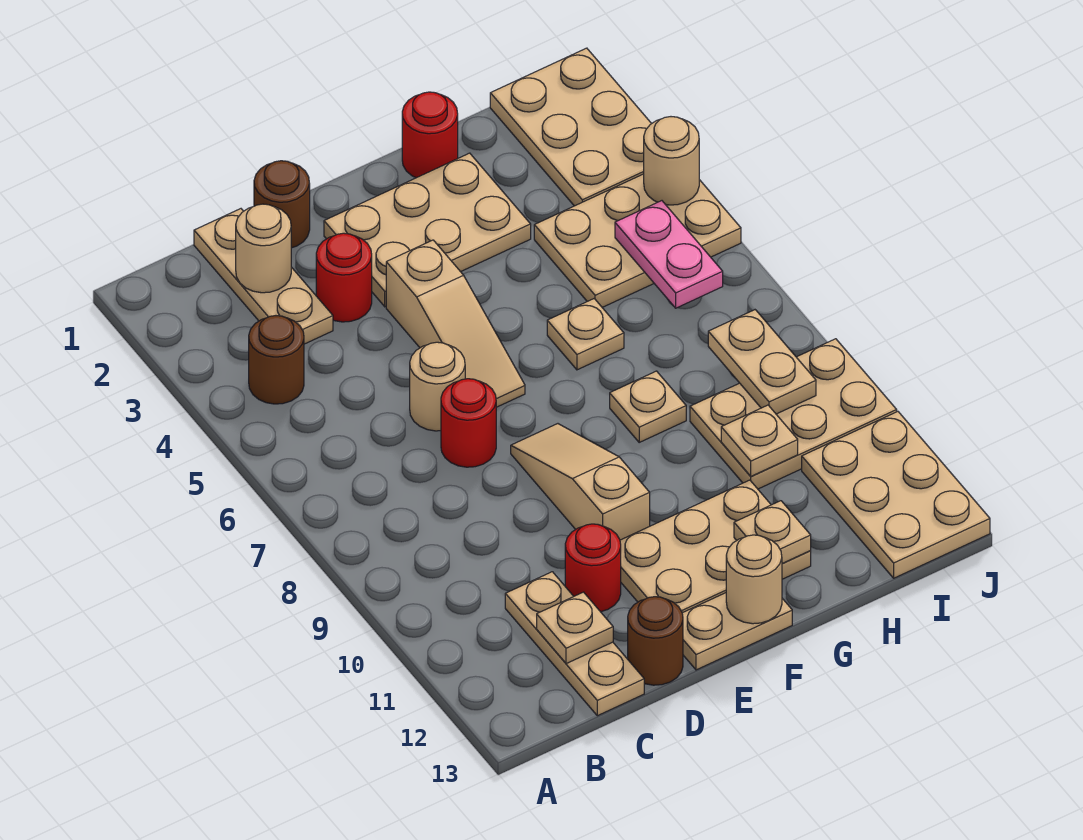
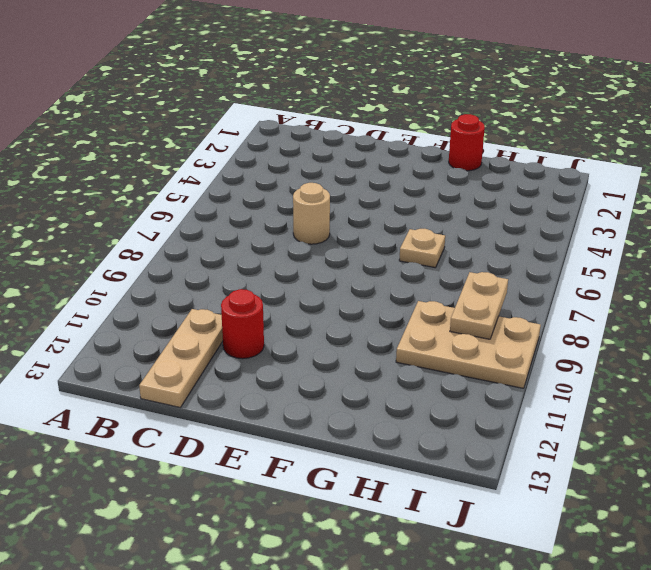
none -> brown round brick B4 level 1
none -> tan plate C1:C3 level 1
none -> brown round brick D1 level 1

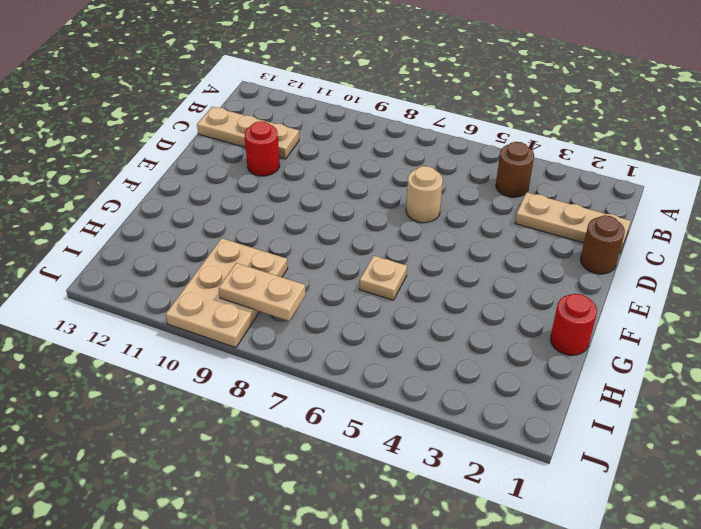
none -> red round brick D3 level 1
none -> red round brick D7 level 1
none -> brown round brick D13 level 1

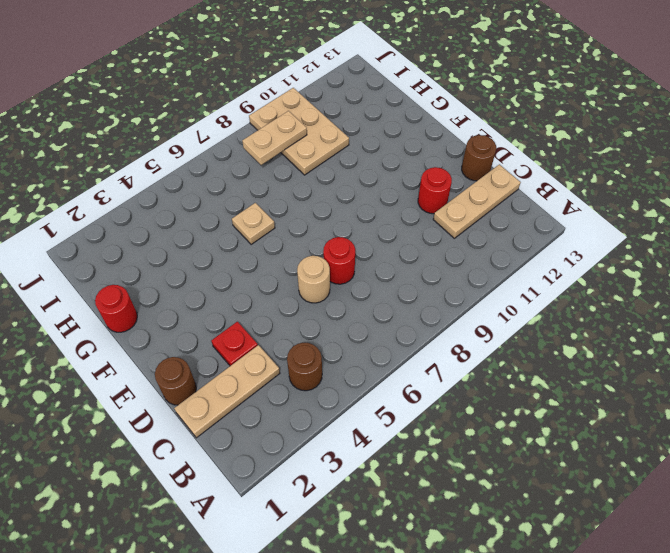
red plate D3 level 1 -> red round brick D3 level 1
none -> tan plate E2:G3 level 1
none -> tan slope E4:E6 level 1 top 4
none -> tan slope E8:E10 level 1 top 10

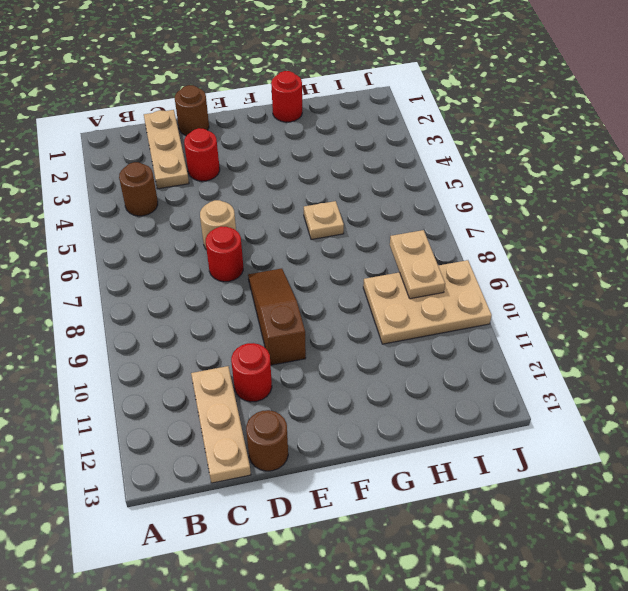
brown slope E8:E10 level 1 top 10 -> tan slope E8:E10 level 1 top 10
none -> tan plate E2:G3 level 1
none -> tan slope E4:E6 level 1 top 4
none -> tan plate E11:G12 level 1

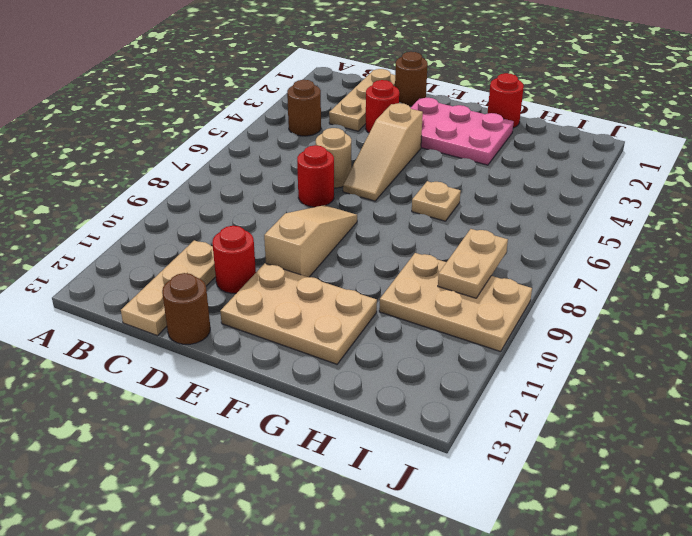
pink plate E2:G3 level 1 -> tan plate E2:G3 level 1
none -> tan plate E13:F13 level 1
none -> tan plate G8 level 1
none -> tan plate H4:J5 level 1

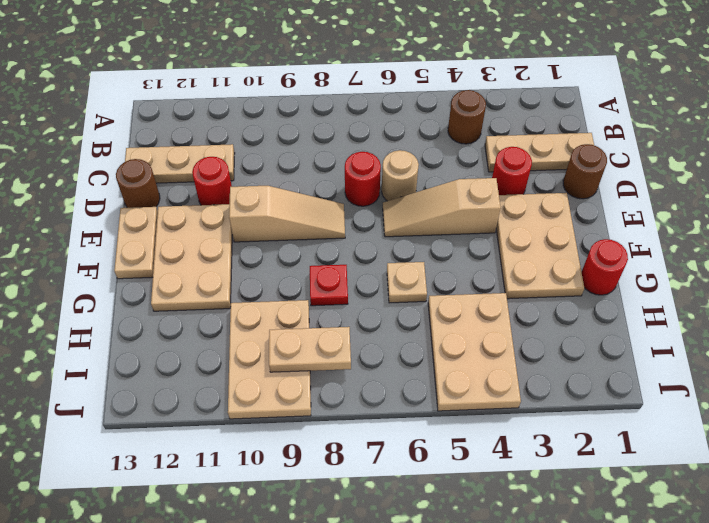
red plate G8 level 1 -> tan plate G8 level 1
none -> tan plate I1:J3 level 1
none -> tan plate I11:J13 level 1
none -> tan round brick C2 level 2

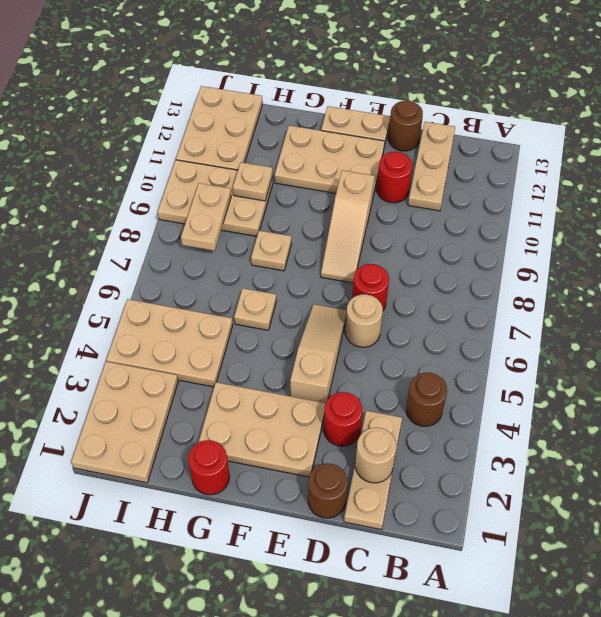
none -> tan plate C12 level 2
none -> tan round brick F13 level 2
none -> tan plate G12 level 2

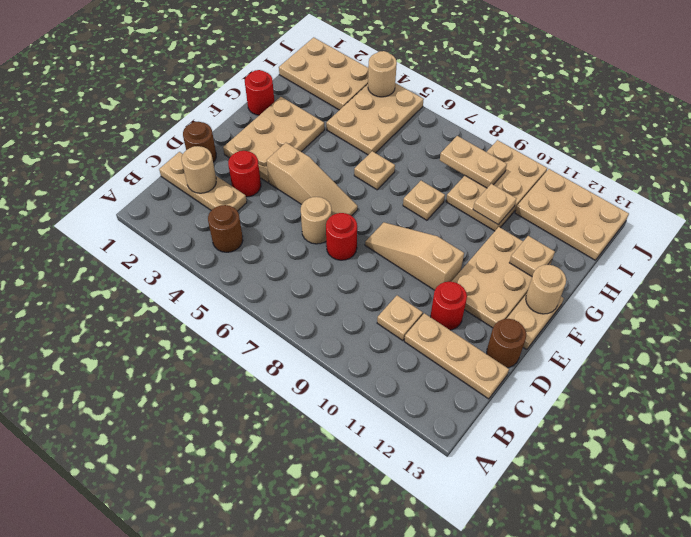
tan plate C10 level 1 -> tan plate C12 level 2
none -> pink plate I5:I6 level 2

